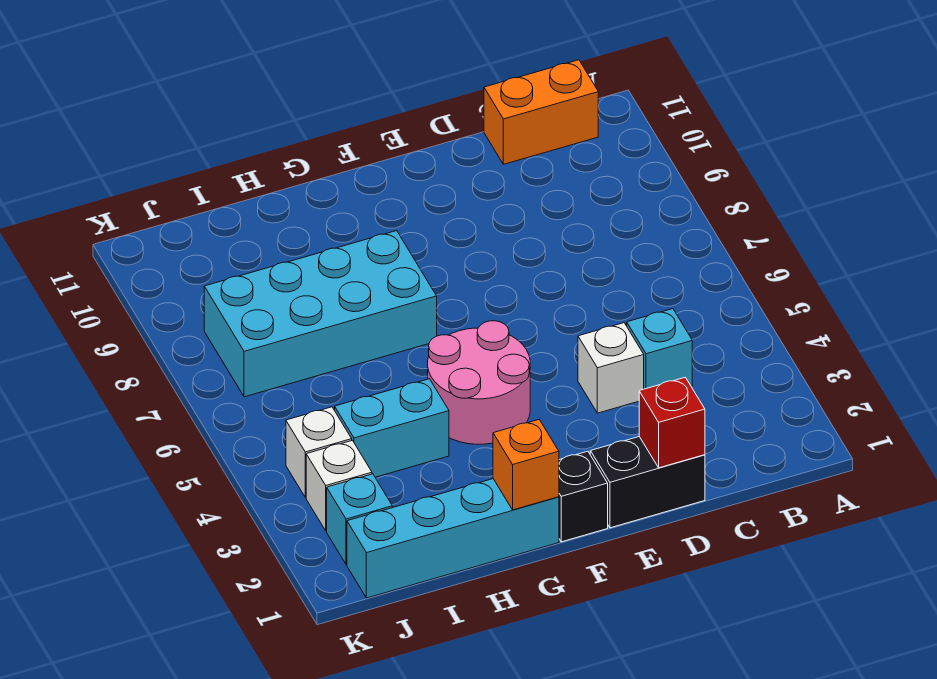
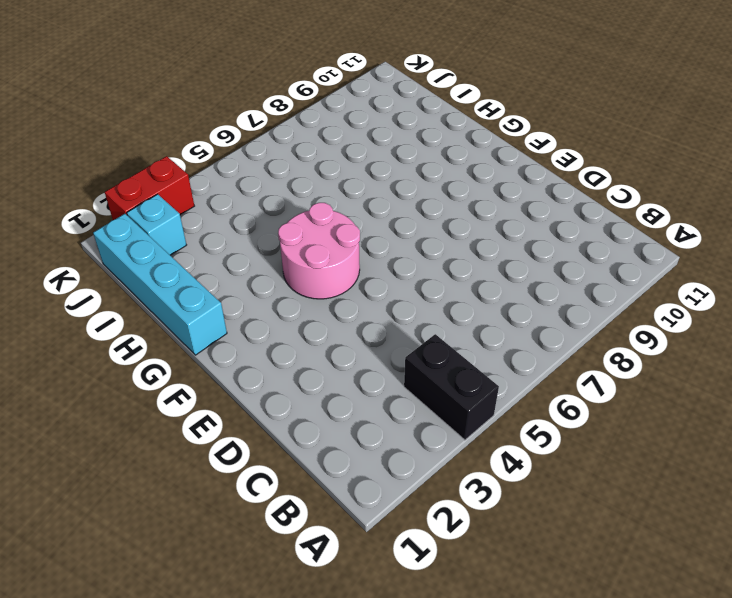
black brick A4:B4 level 1 -> black brick D1:E1 level 1
red brick K2:K3 level 1 -> none
none -> orange brick B11:C11 level 1
none -> cyan brick C4 level 1
none -> white brick D4 level 1

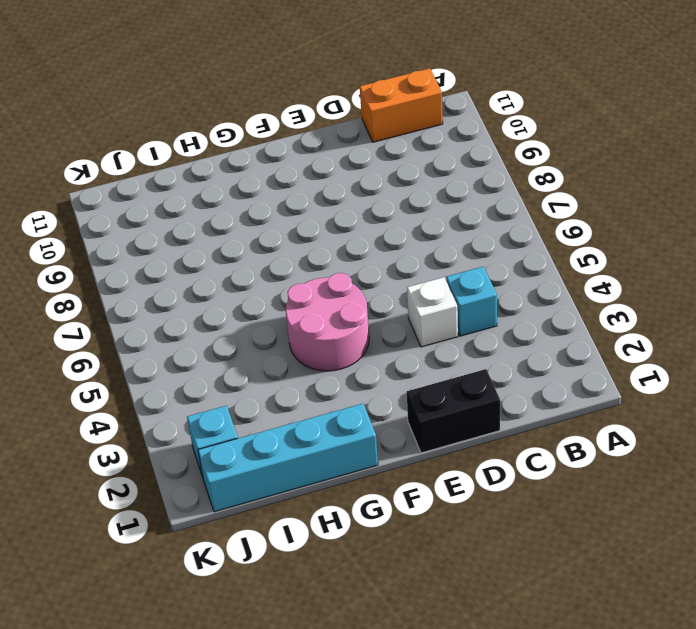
none -> black brick F1 level 1
none -> cyan brick G7:J8 level 1
none -> cyan brick H4:I4 level 1

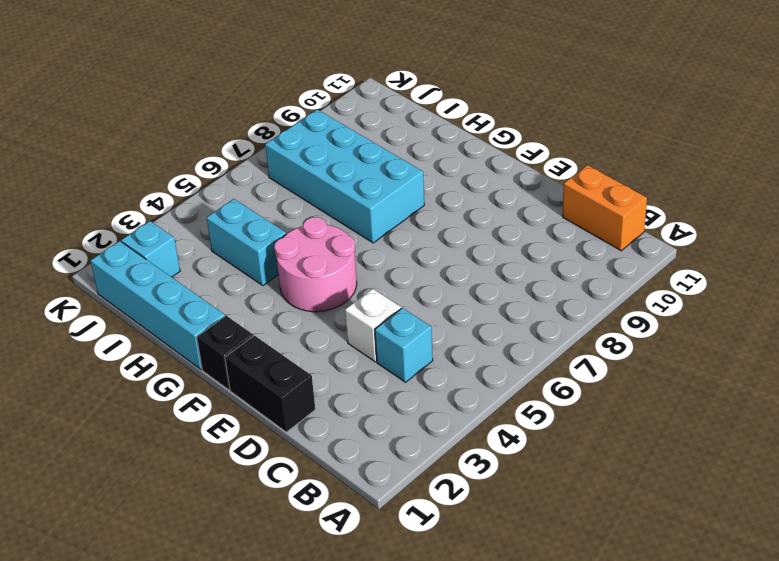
none -> white brick J3 level 1
none -> white brick J4 level 1
none -> red brick D1 level 2

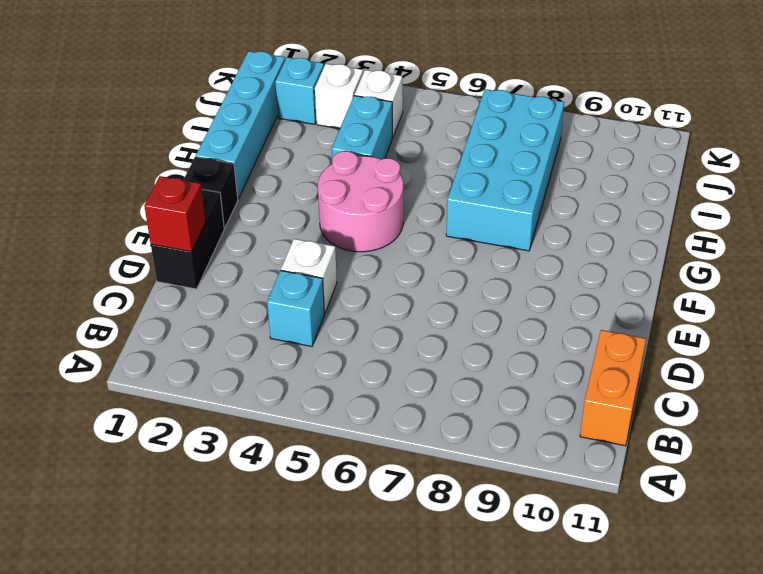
none -> orange brick G1 level 2

